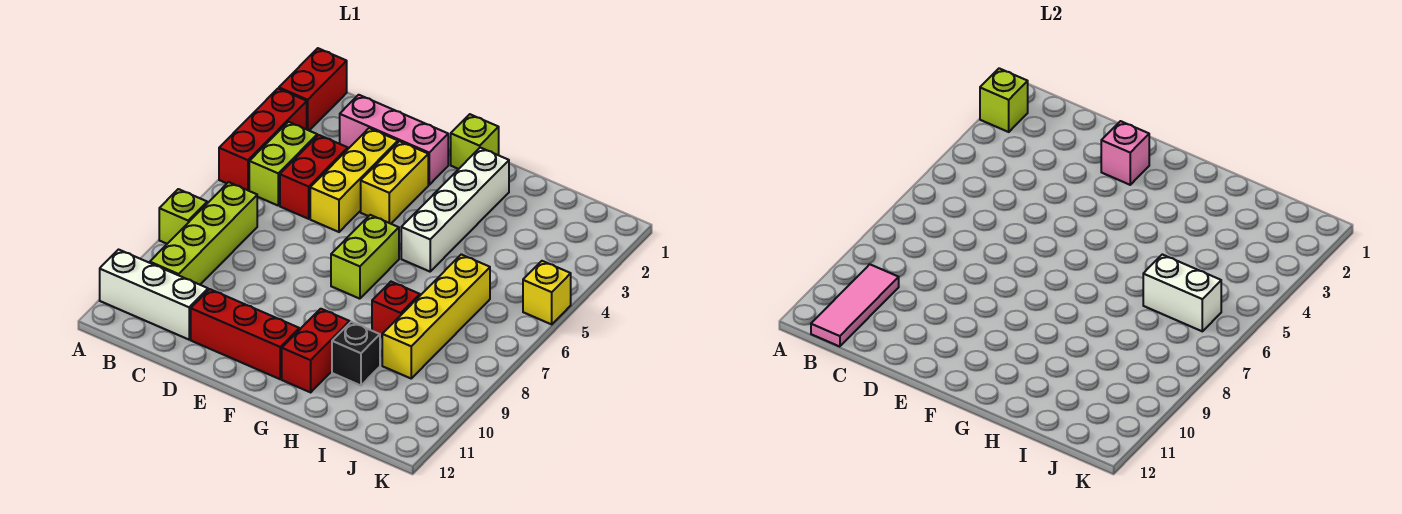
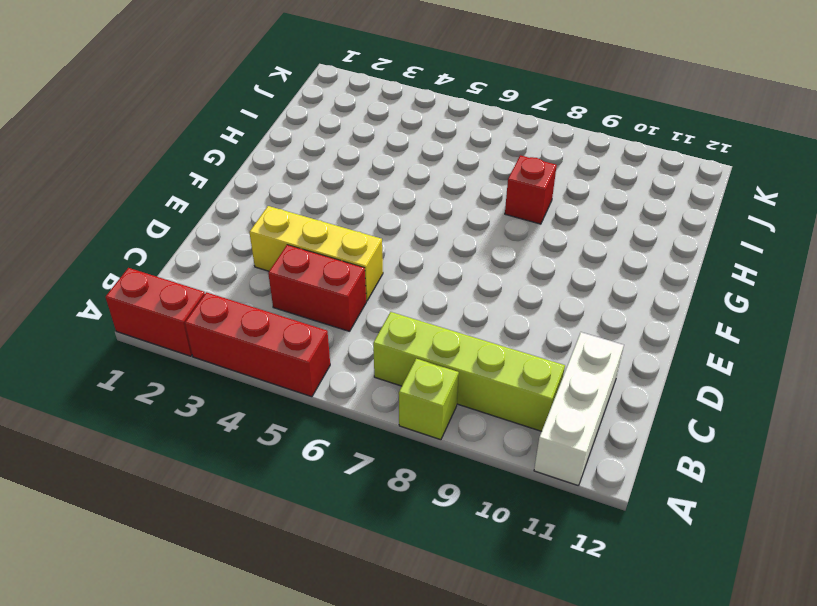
none -> lime brick B4:B5 level 1
none -> pink brick C2:E2 level 1
none -> red brick D11:F11 level 1

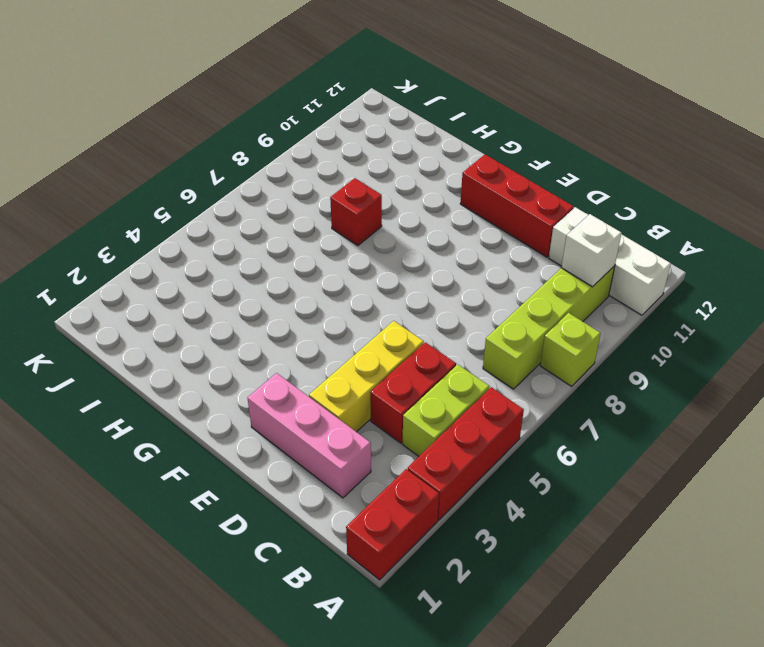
white brick B10 level 2 -> pink tile B10:B12 level 2
none -> yellow brick E3:E4 level 1
none -> lime brick F1 level 1
none -> lime brick F6:F7 level 1

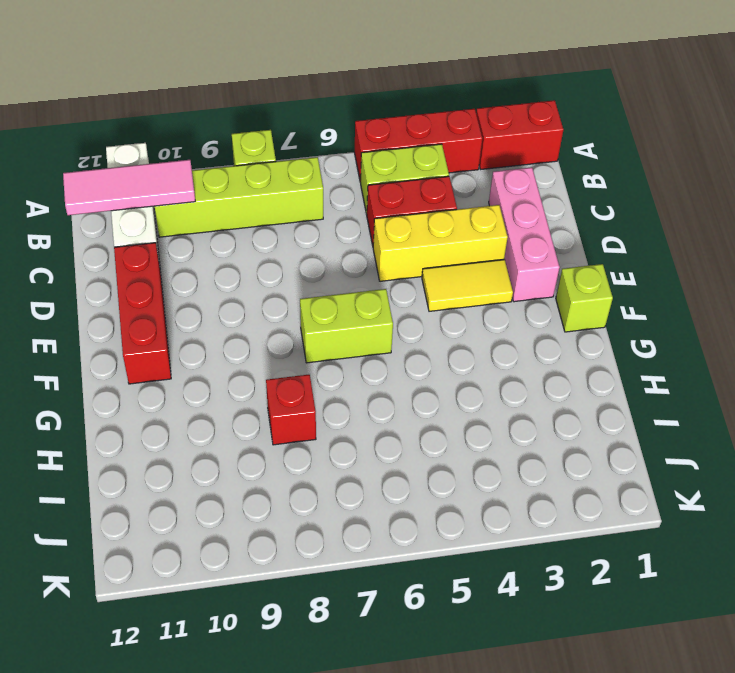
yellow tile E3:E4 level 1 -> yellow brick E3:E4 level 1
none -> white brick G2:G5 level 1
none -> red brick G10:G11 level 1
none -> black brick H10 level 1

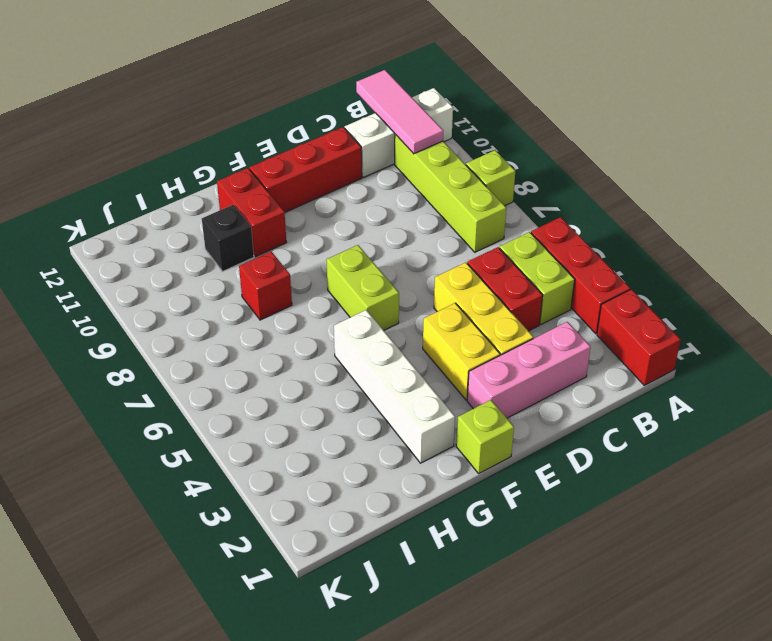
none -> yellow brick I6:I9 level 1
none -> yellow brick K5 level 1
none -> lime brick A2 level 2

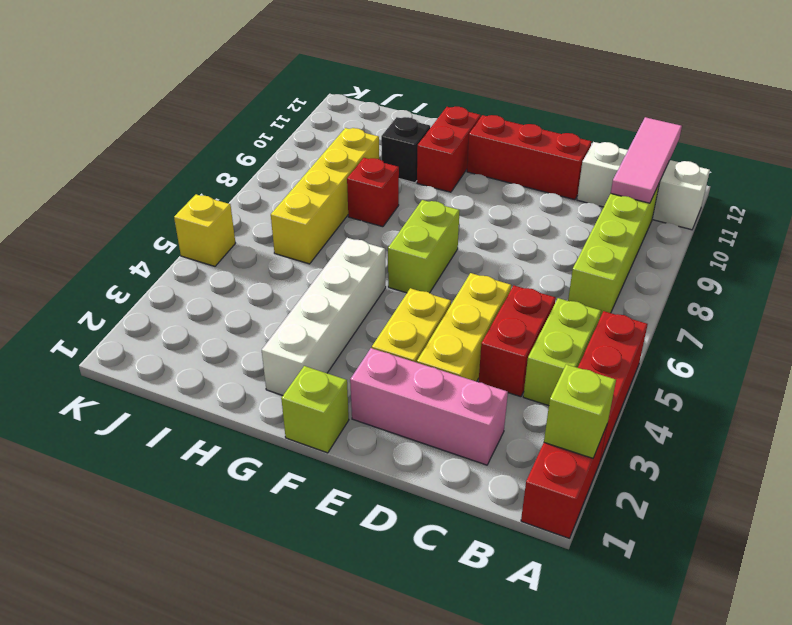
none -> lime brick A8 level 1
none -> pink brick E2 level 2
none -> white brick I6:J6 level 2

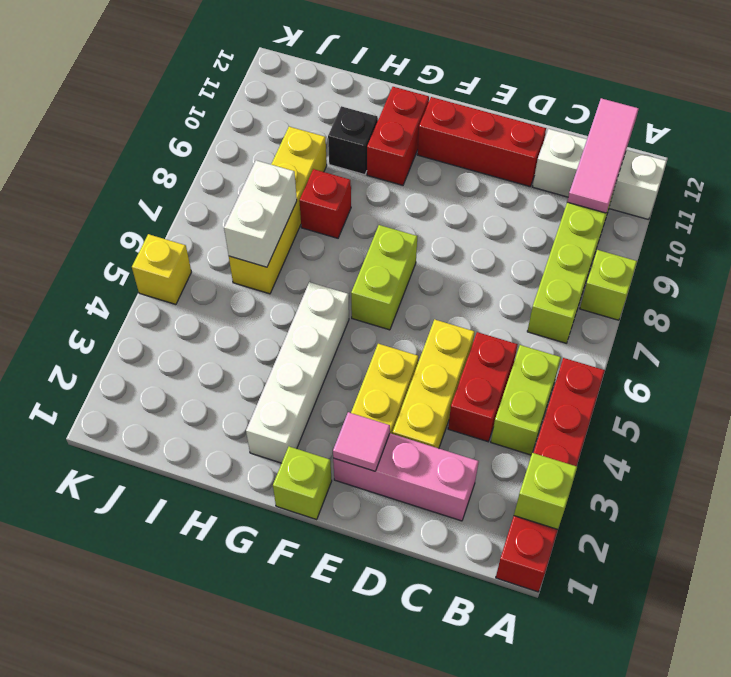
pink tile E2 level 2 -> pink brick E2 level 2
white brick I6:I7 level 2 -> white brick I6:J6 level 2

